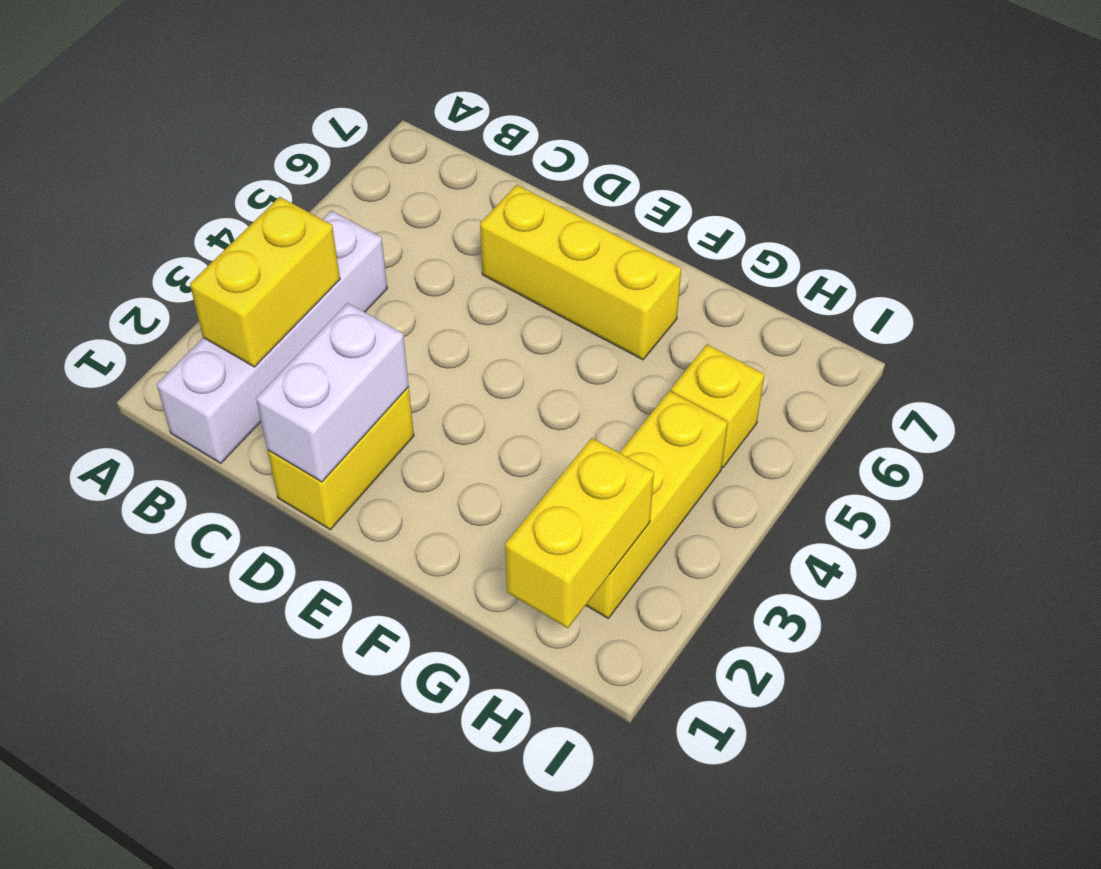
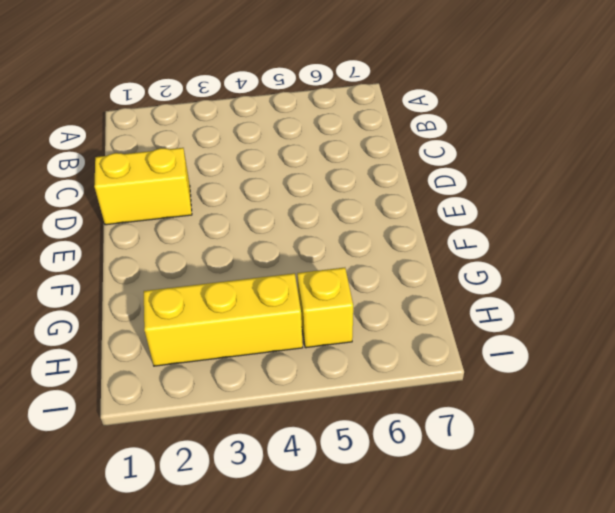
none -> white brick B1:B4 level 1
none -> yellow brick D6:F6 level 1

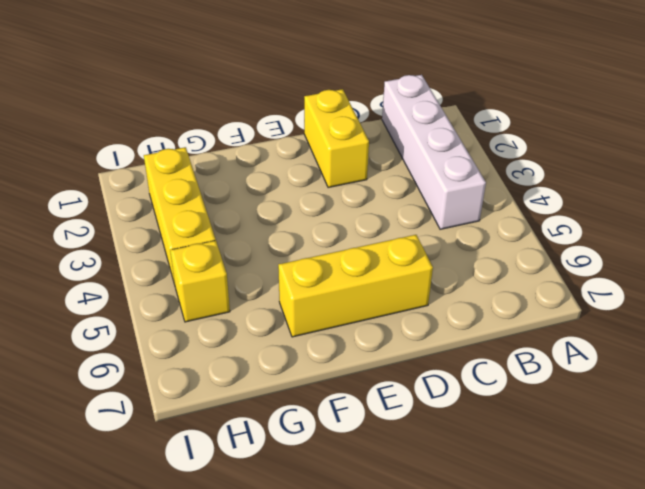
none -> yellow brick B2:B3 level 2
none -> white brick D1:D2 level 2

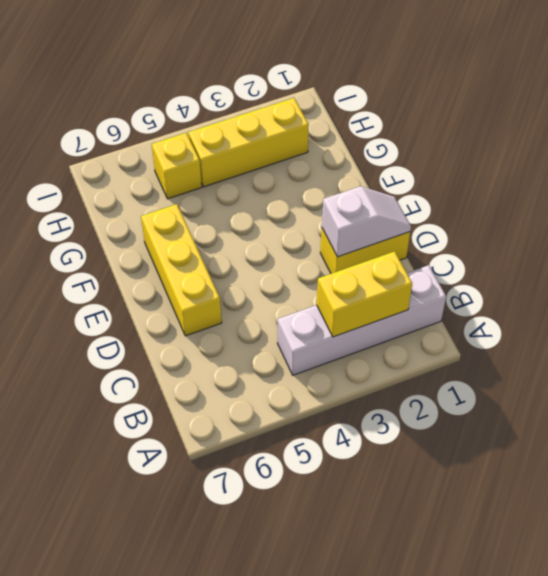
white slope D1:D2 level 2 top 2 -> white brick D1:D2 level 2
none -> yellow brick H1:H2 level 2

